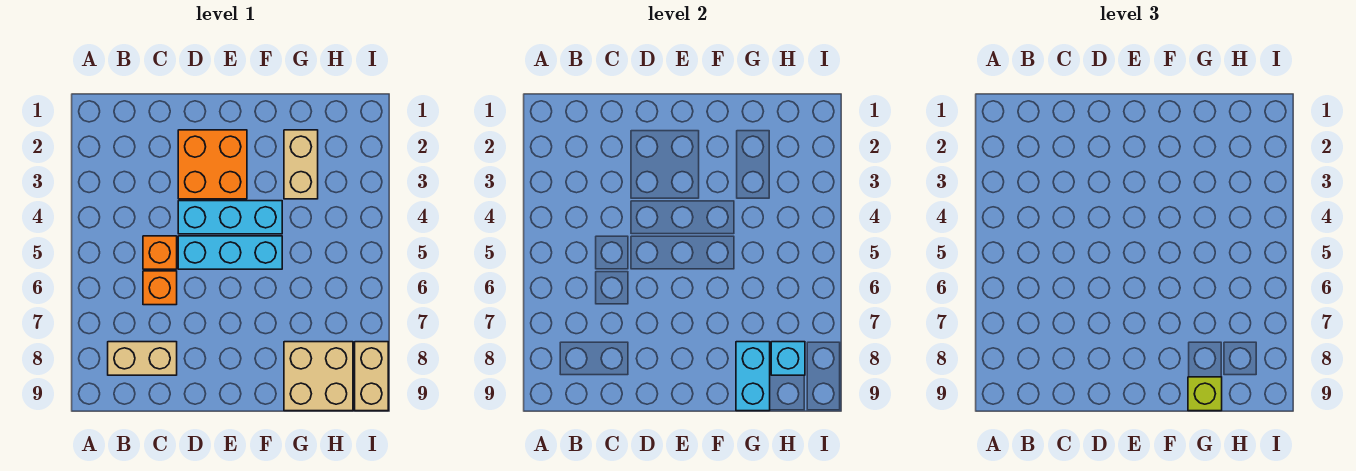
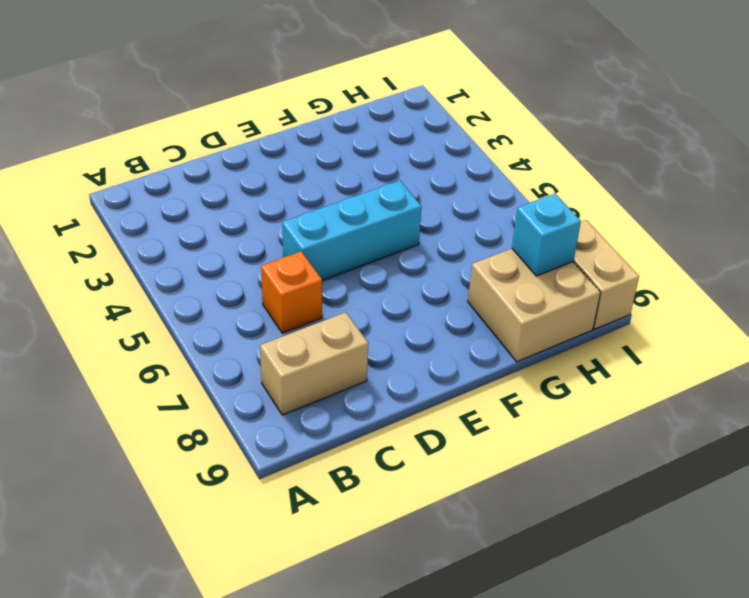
none -> orange brick C5 level 1
none -> orange brick D2:E3 level 1
none -> cyan brick D4:F4 level 1

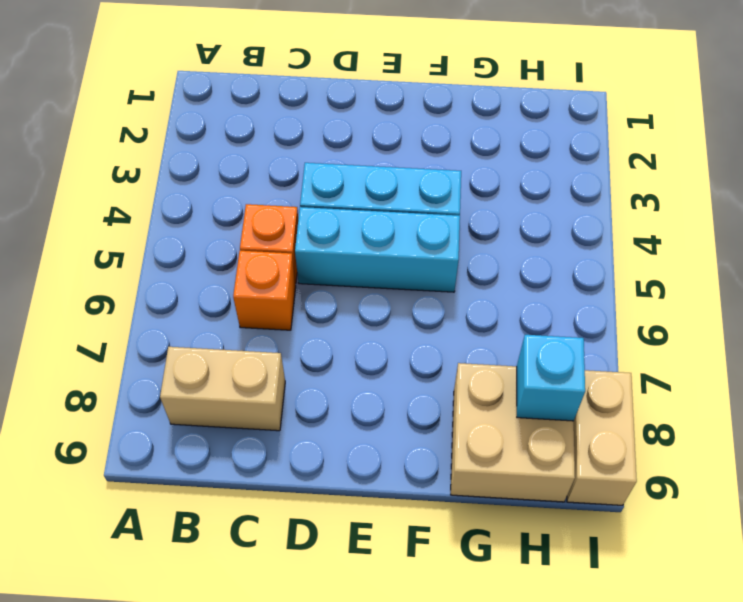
none -> orange brick D2:E3 level 1
none -> tan brick G2:G3 level 1
none -> cyan brick G8:G9 level 2

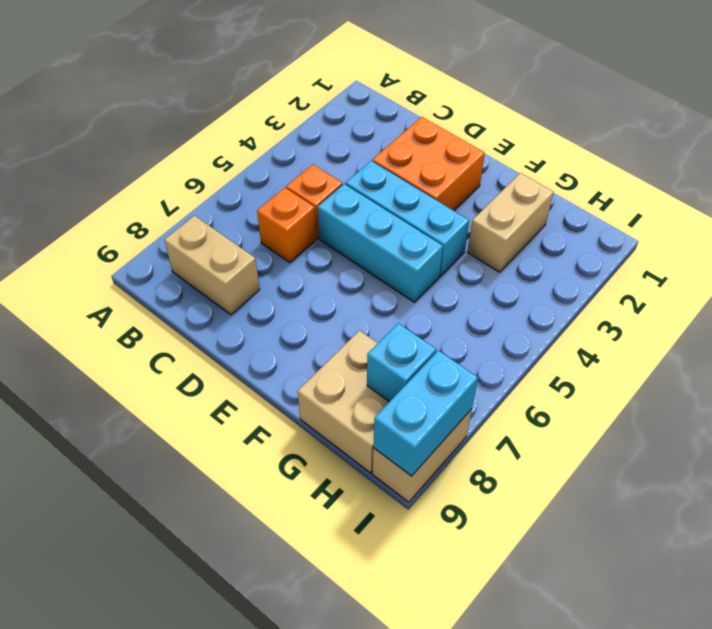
cyan brick I8:I9 level 2 -> cyan brick G8:G9 level 2
none -> lime brick G9 level 3

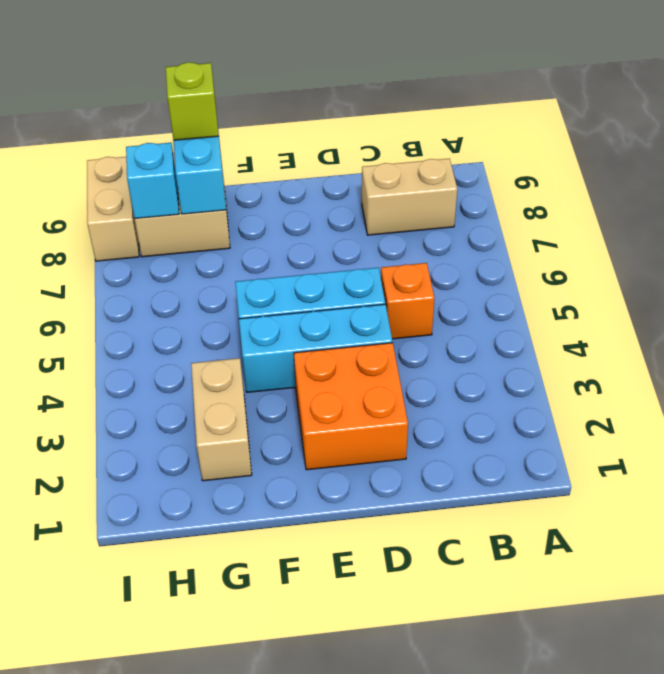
none -> orange brick C6 level 1

